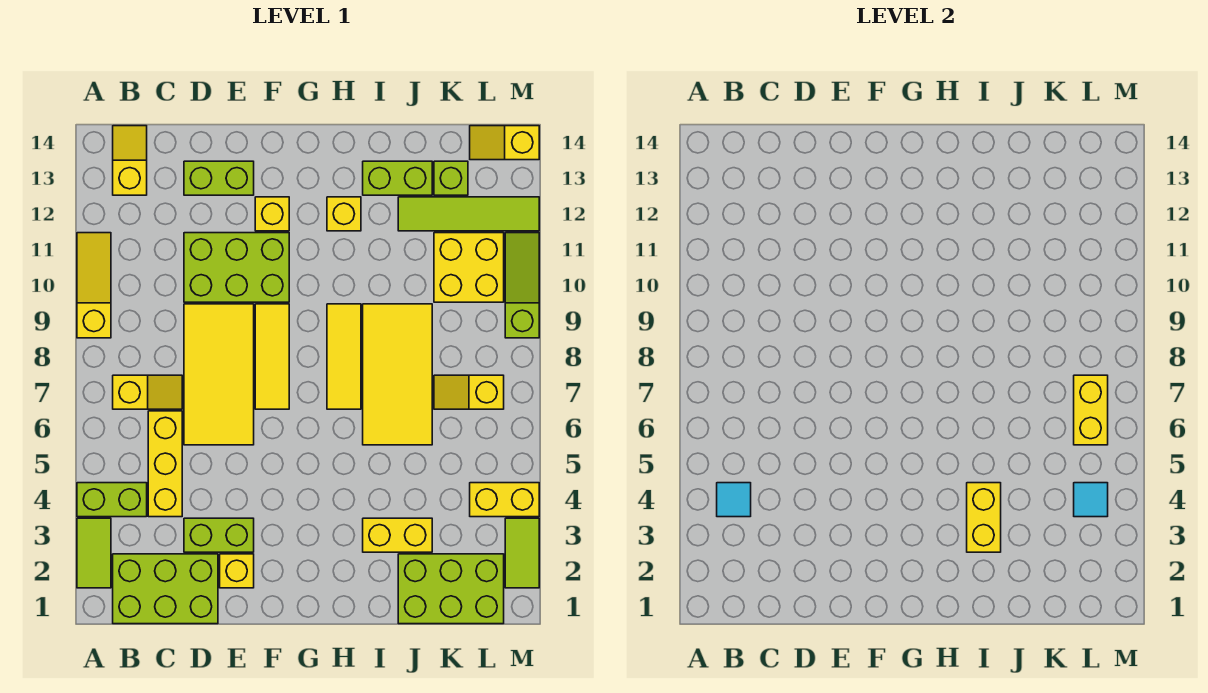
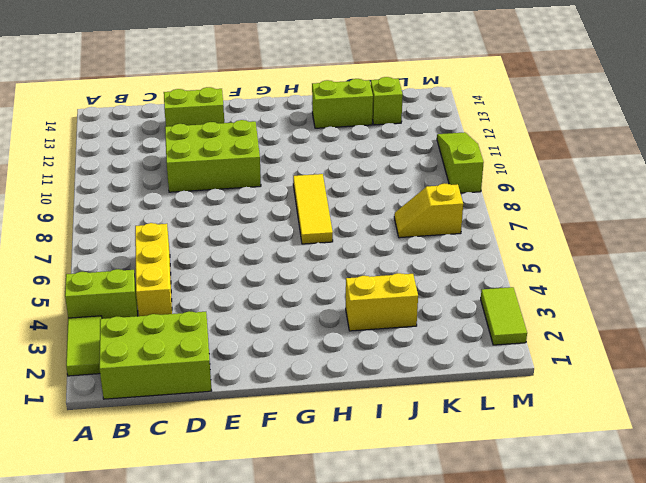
none -> yellow slope A9:A11 level 1 top 9
none -> yellow slope B7:C7 level 1 top B
none -> yellow slope B13:B14 level 1 top 13
none -> lime brick D3:E3 level 1

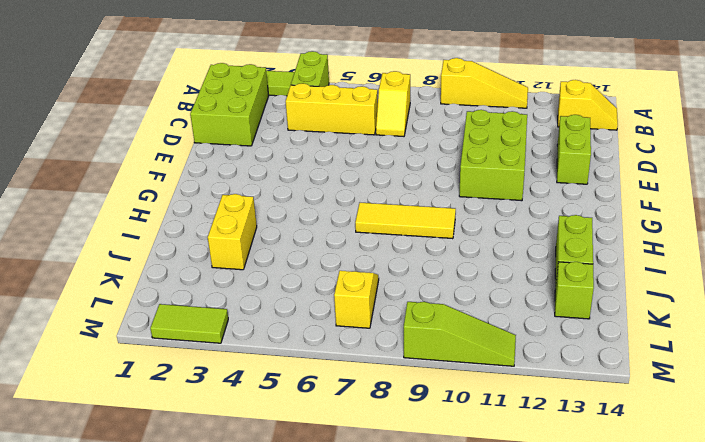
none -> lime brick D3:E3 level 1
none -> yellow tile D6:E9 level 1
none -> yellow brick E2 level 1
none -> yellow tile F7:F9 level 1

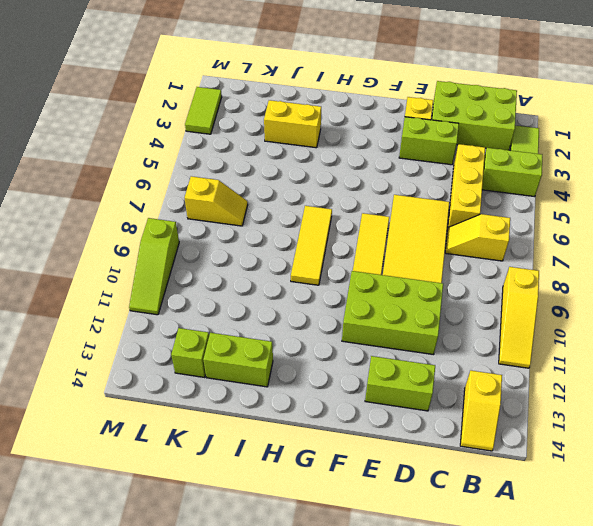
none -> yellow brick F12 level 1
none -> yellow brick H12 level 1
none -> yellow tile I6:J9 level 1
none -> lime brick J1:L2 level 1

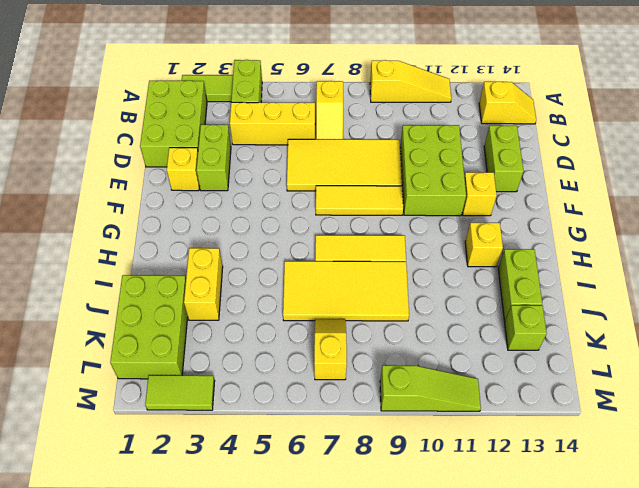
none -> lime tile J12:M12 level 1
none -> yellow brick K10:L11 level 1
none -> yellow brick L4:M4 level 1
none -> yellow slope L14:M14 level 1 top M

